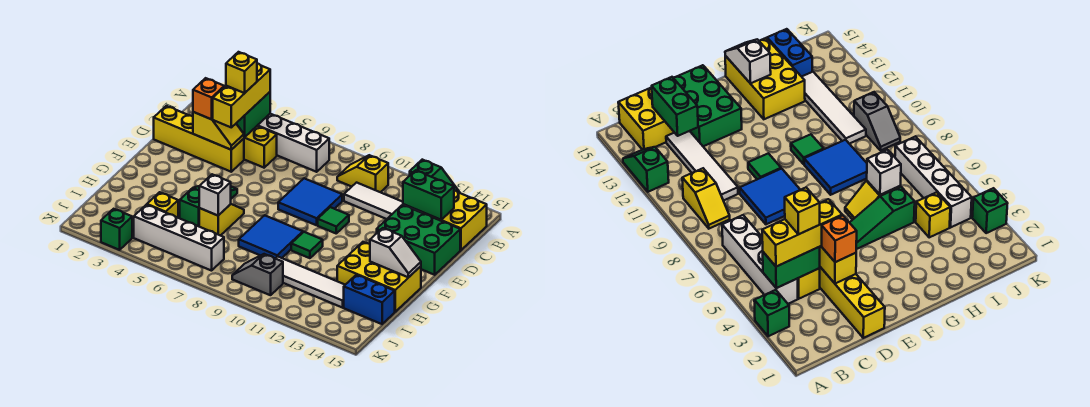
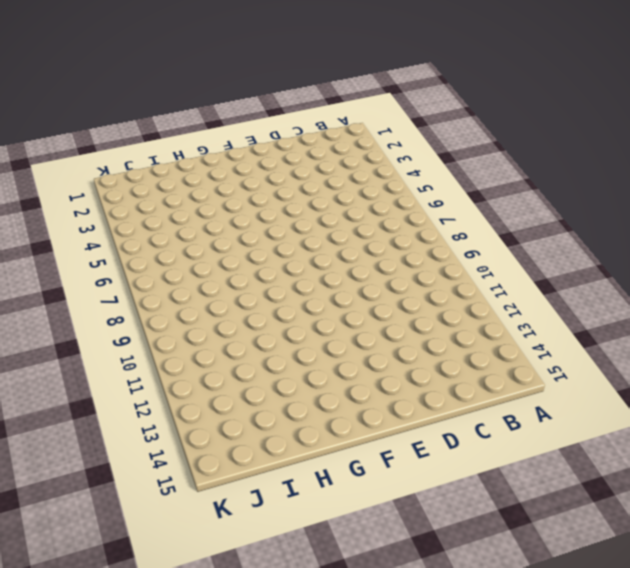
none -> green brick A3 level 1
none -> green slope A12:A13 level 1 top 12
none -> white brick B4:B7 level 1
none -> yellow slope B9:B10 level 1 top 10

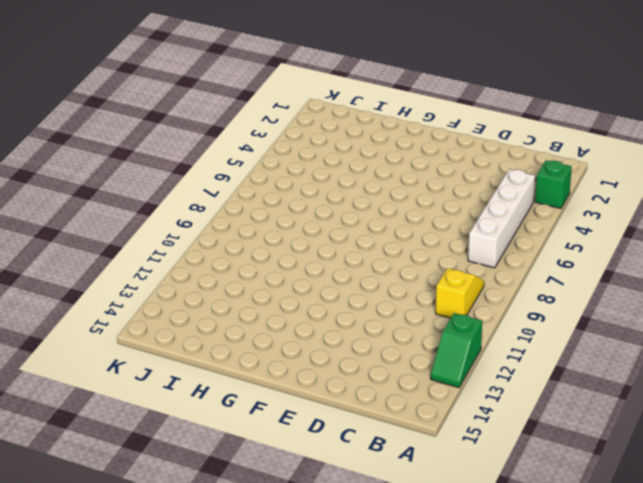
none -> yellow brick B14:C15 level 1
none -> yellow brick C4:C5 level 1
none -> white tile C10:C13 level 1
none -> yellow brick D1:D4 level 1

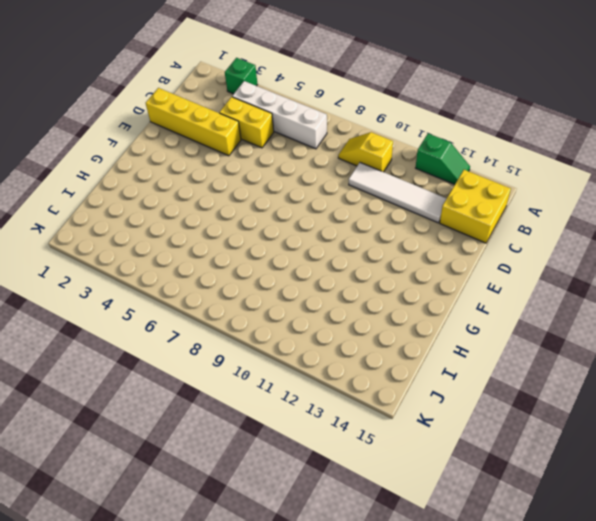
none -> blue tile D8:E9 level 1
none -> green brick D13:E15 level 1
none -> green tile E10 level 1
none -> green slope F5:H5 level 1 top H

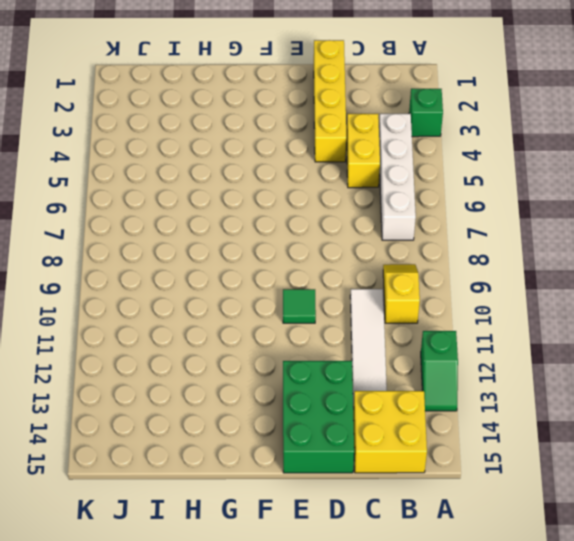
none -> blue tile D8:E9 level 1
none -> green slope F5:H5 level 1 top H
none -> yellow slope G6:H6 level 1 top H
none -> blue tile G8:H9 level 1

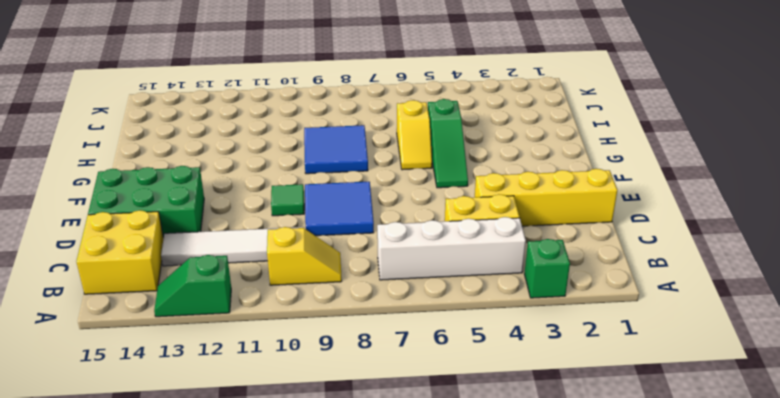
none -> green tile G10 level 1
none -> yellow brick G13:H15 level 1
none -> yellow brick I4 level 1
none -> white tile I10:I13 level 1

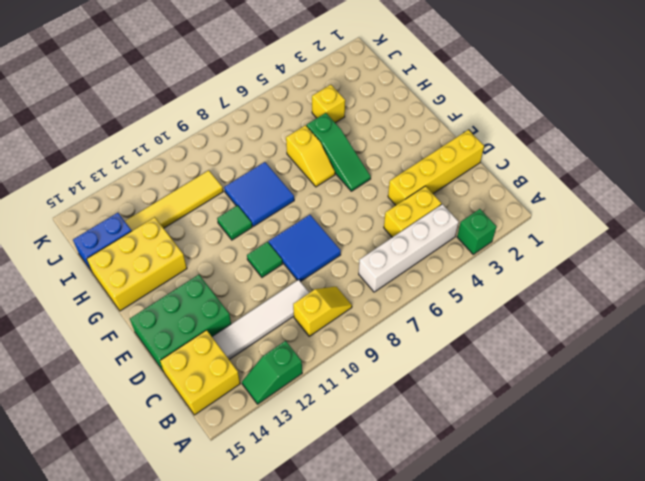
yellow tile I10:I13 level 1 -> white tile I10:I13 level 1
none -> white brick J4:J7 level 1
none -> grey slope J9:J10 level 1 top 10
none -> green brick K3 level 1
none -> green brick B4:C4 level 2

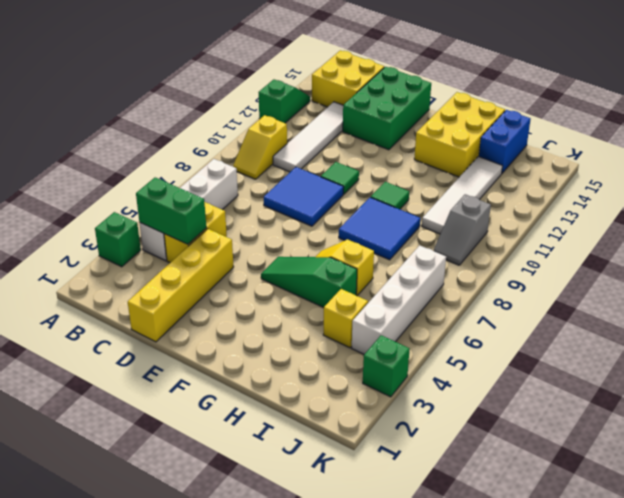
none -> green brick C13:C14 level 2
none -> yellow slope D3:D4 level 2 top 3
none -> white slope G14:G15 level 2 top 14
none -> white brick H6 level 2

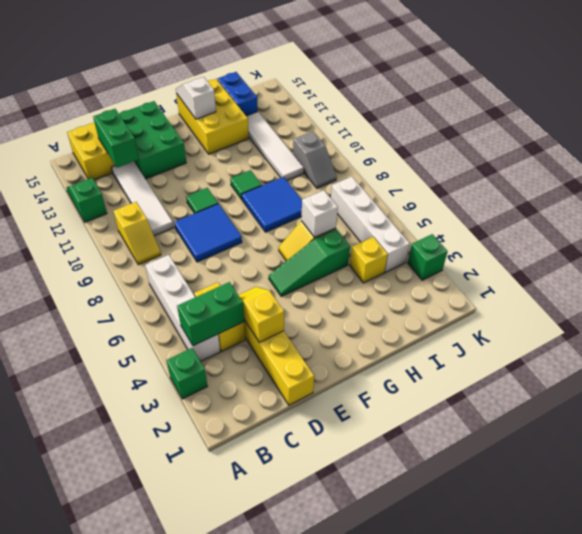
none -> yellow brick B4:D4 level 3
none -> orange brick D3 level 3
none -> yellow brick C4 level 4

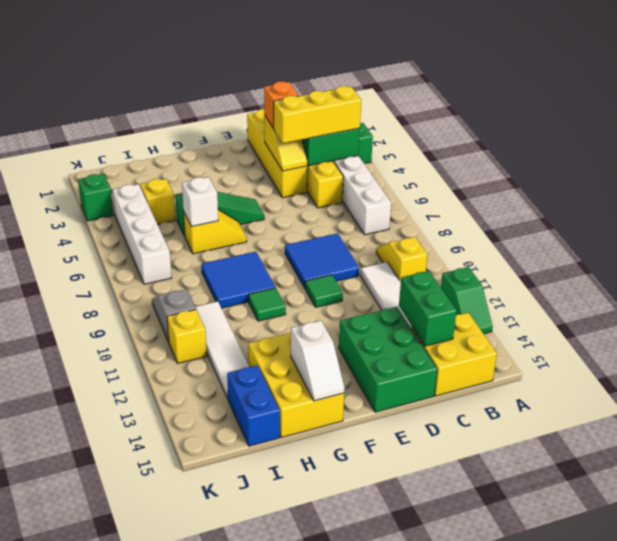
yellow brick J11 level 1 -> yellow brick C4 level 4

